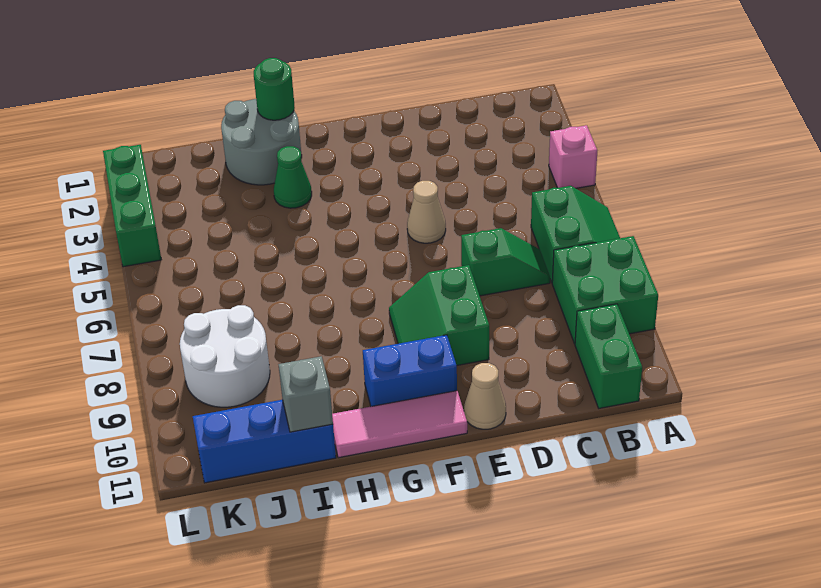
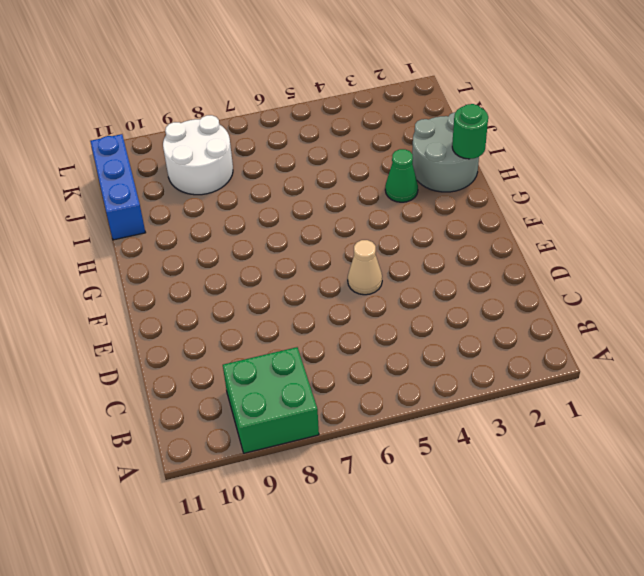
none -> pink brick A4 level 1
none -> green slope A6:B7 level 1 top B
none -> green brick B10:B11 level 1

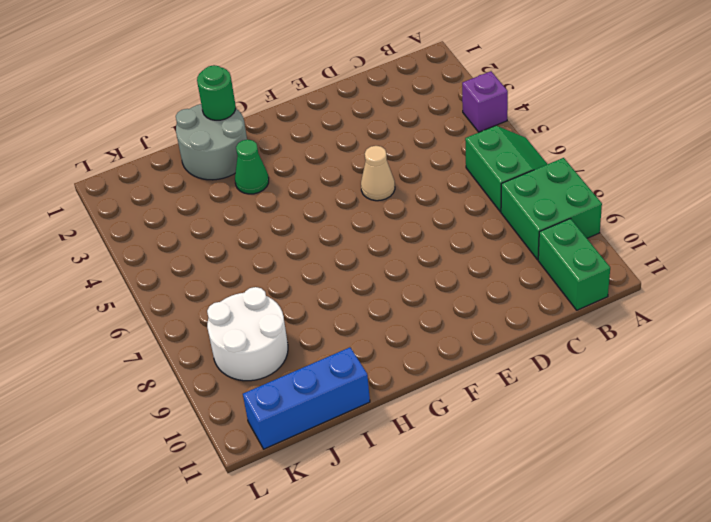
purple brick A4 level 1 -> pink brick A4 level 1
none -> green slope C7:D7 level 1 top D
none -> green slope E8:F9 level 1 top E
none -> tan cone E11 level 1

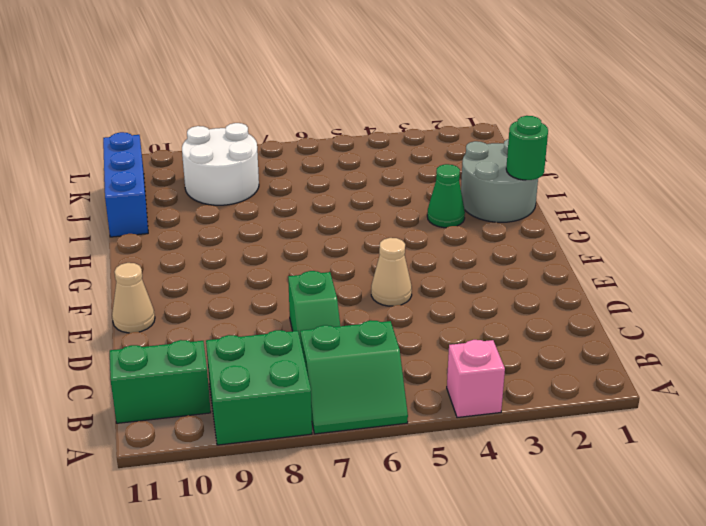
none -> green slope E8:F9 level 1 top E
none -> blue brick F10:G10 level 1
none -> pink tile F11:H11 level 1

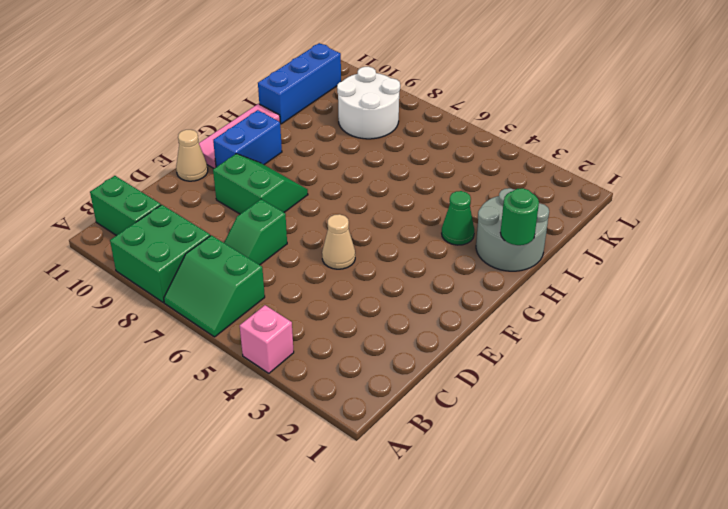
none -> green brick L2:L4 level 1
none -> grey brick I11 level 2

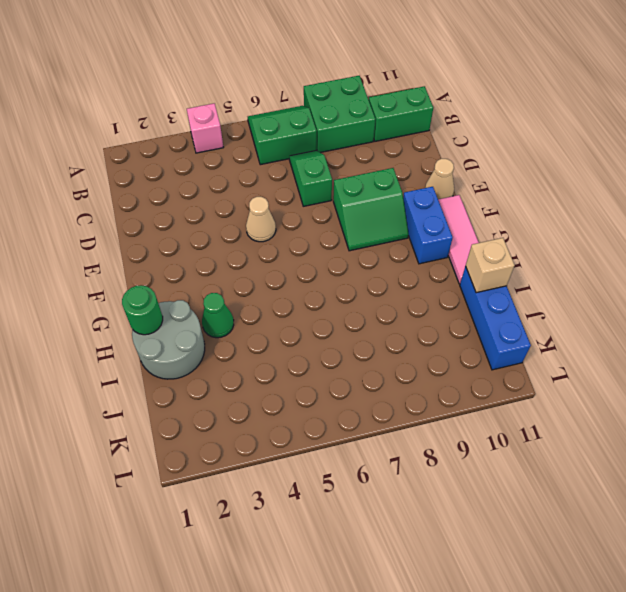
tan brick I11 level 2 -> grey brick I11 level 2
none -> white round brick J8:K9 level 1
none -> green brick L2:L4 level 1

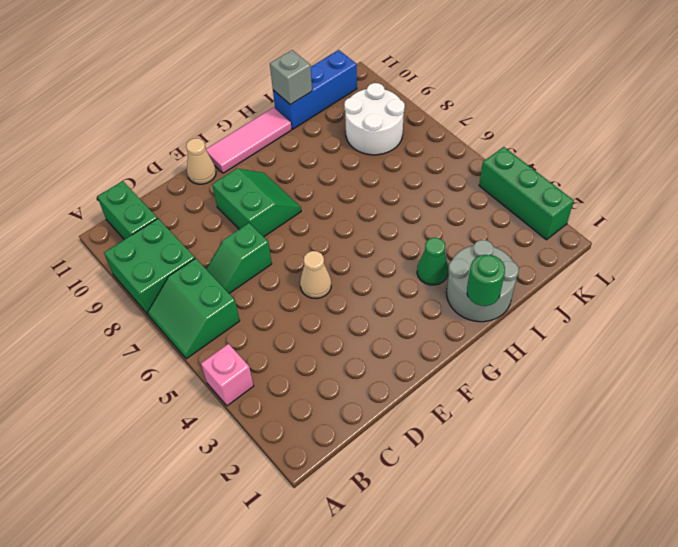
none -> blue brick F10:G10 level 1

